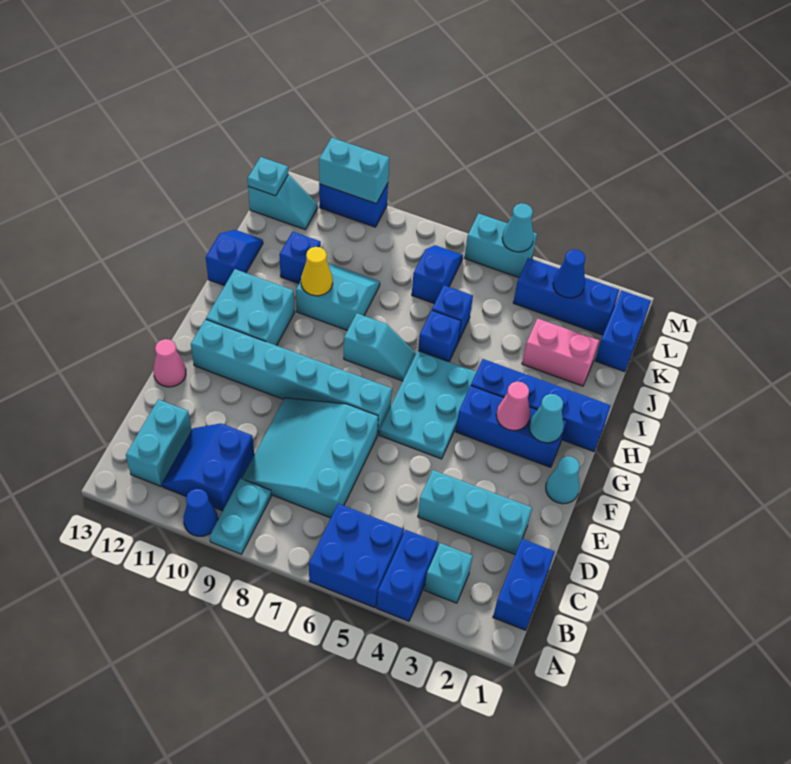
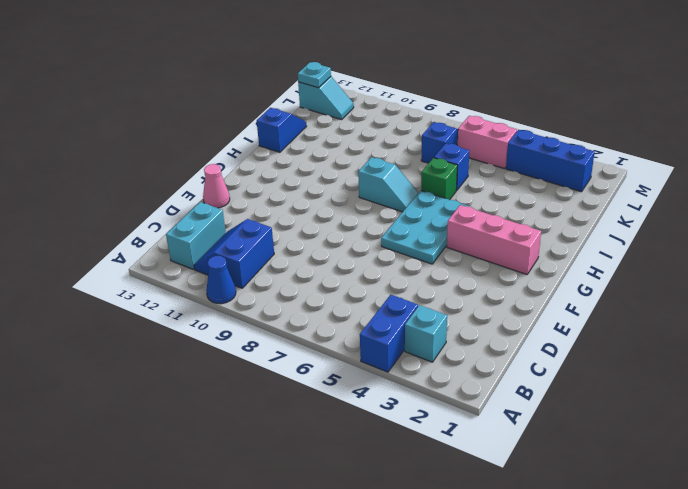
pink brick G2:G4 level 1 -> blue brick G2:G4 level 1
green brick I6 level 1 -> blue brick I6 level 1
pink brick L5:L6 level 1 -> pink brick J2:J3 level 1
none -> blue brick A5:B6 level 1
none -> cyan plate A9:B9 level 1
none -> blue brick B1:C1 level 1
none -> cyan slope C7:E9 level 1 top 7

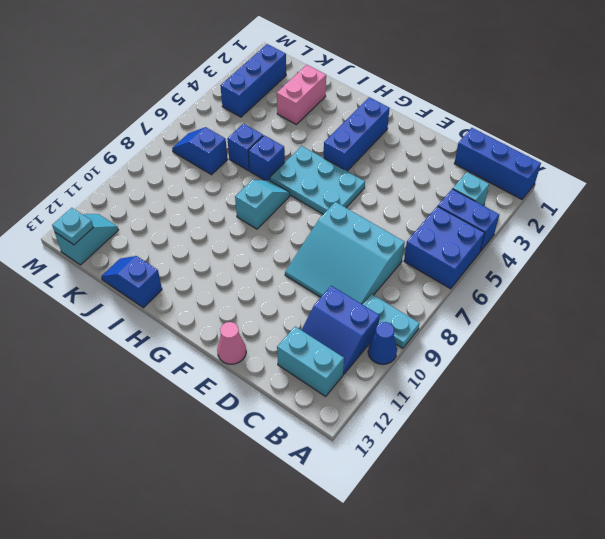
blue brick A1:C1 level 1 -> blue brick B1:C1 level 1
none -> cyan brick D2:D4 level 1
none -> cyan cone F1 level 1
none -> cyan brick F7:F12 level 1
none -> cyan brick G11:H12 level 1

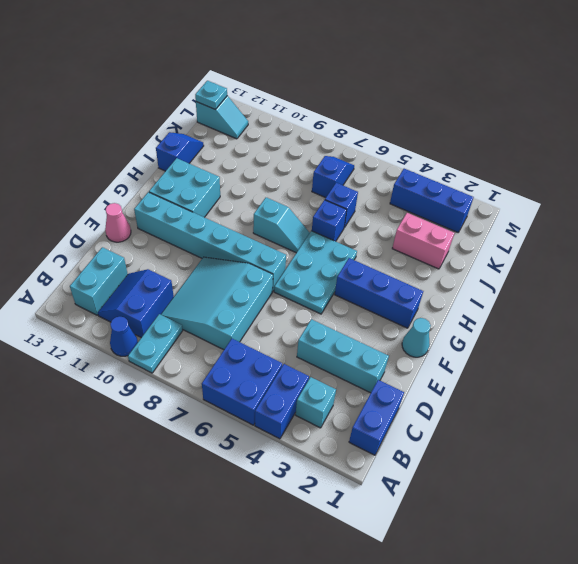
none -> blue brick H1:H4 level 1
none -> cyan slope I9:J10 level 1 top I
none -> blue brick J11 level 1
none -> blue brick K1:L1 level 1

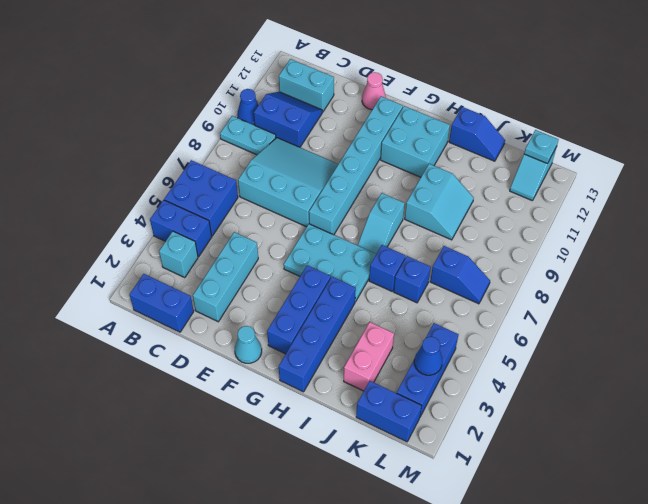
none -> blue brick J11 level 1
none -> cyan brick M5:M6 level 1
none -> blue brick M10:M11 level 1
none -> cyan cone G2 level 2

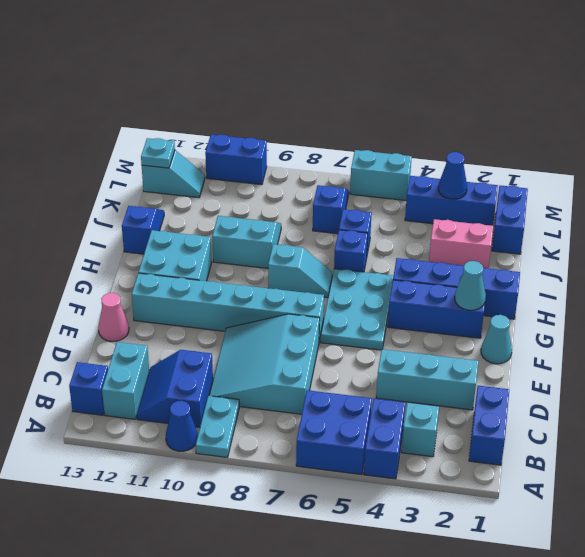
blue brick B13 level 1 -> blue brick J11 level 1
none -> pink cone G3 level 2
none -> yellow cone I10 level 2
none -> cyan cone M5 level 2
none -> cyan brick M10:M11 level 2

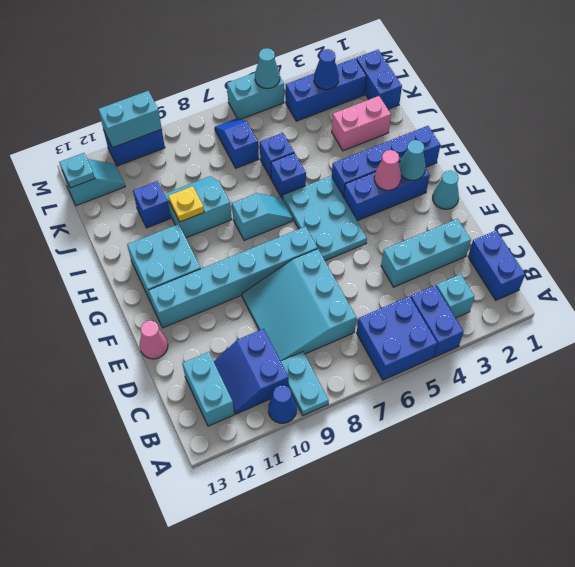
yellow plate I10 level 2 -> yellow cone I10 level 2
none -> blue slope I13:J13 level 1 top I

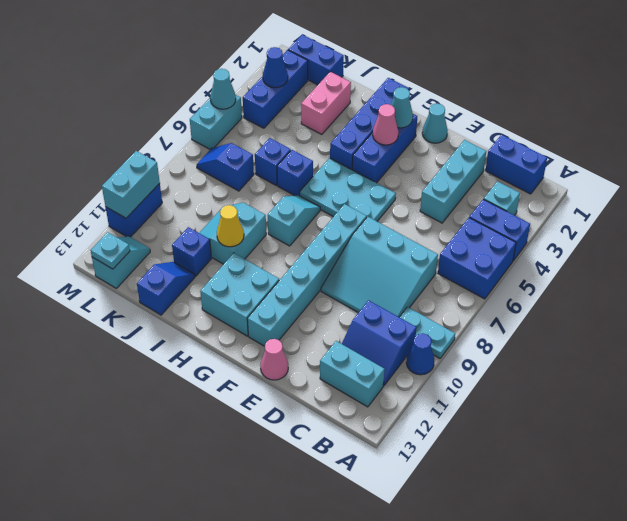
blue slope J12:J13 level 1 top 13 -> blue slope I13:J13 level 1 top I

